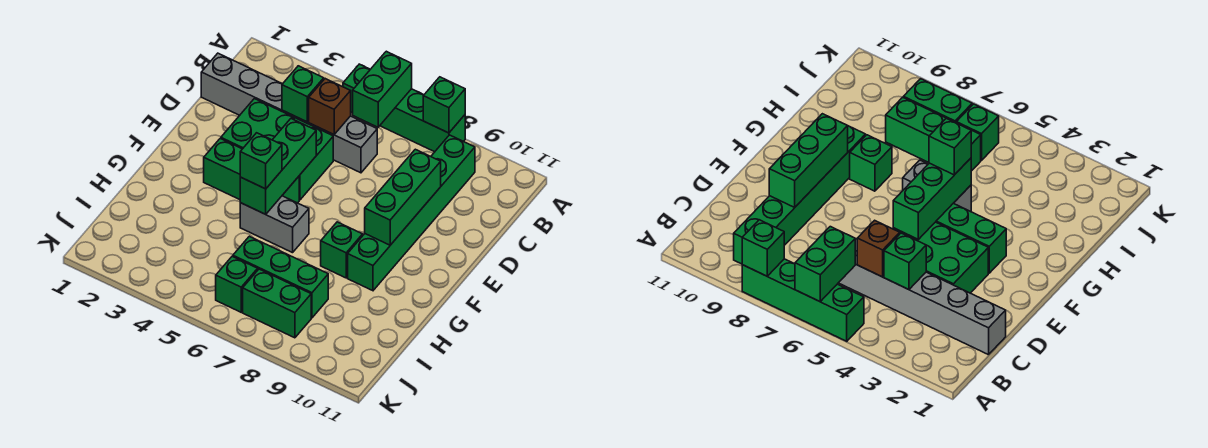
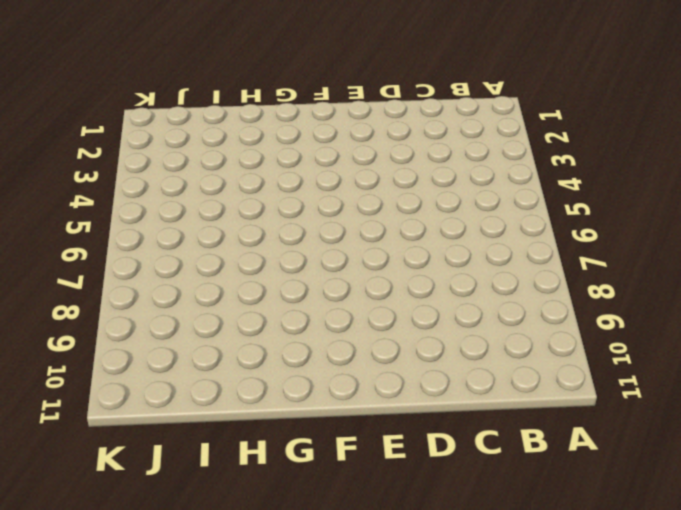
none -> green brick A5:A8 level 1
none -> green brick B9:G9 level 1
none -> grey brick C1:C6 level 1

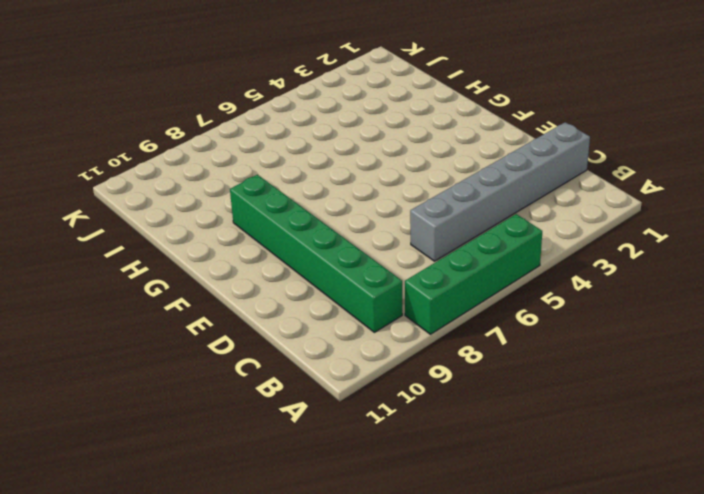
none -> green brick D3:E5 level 1
none -> green brick F3:F5 level 1
none -> grey brick G5:G6 level 1

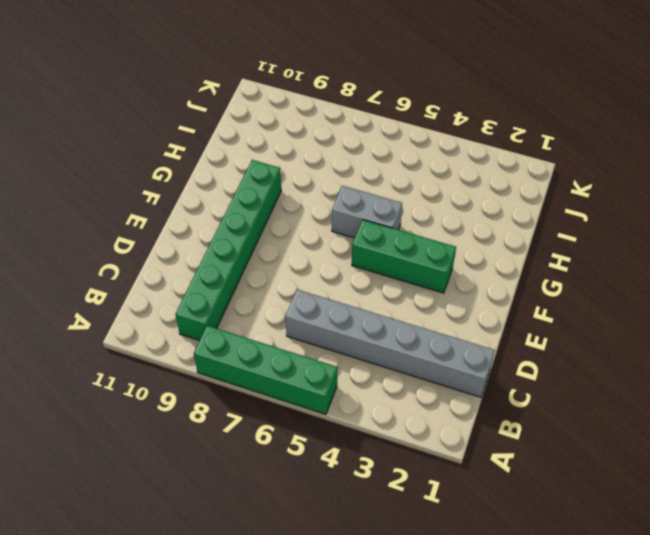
none -> green brick D3:E5 level 1
none -> green brick G8 level 1
none -> green brick I6:I8 level 1

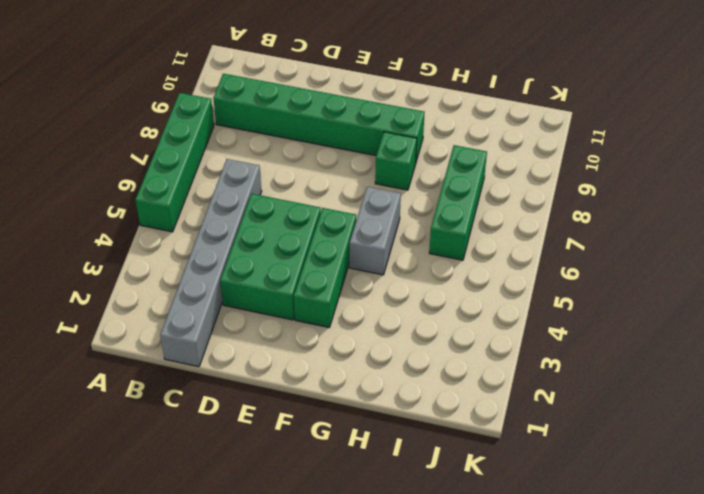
none -> green brick J6 level 1
none -> green brick J7:J8 level 1
none -> green brick A6:B6 level 2

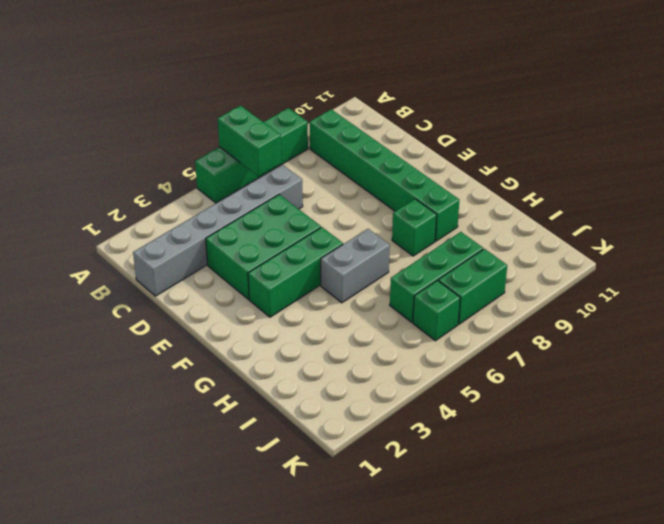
none -> green brick A8 level 2
none -> green brick C4 level 2
none -> brown brick C5 level 2

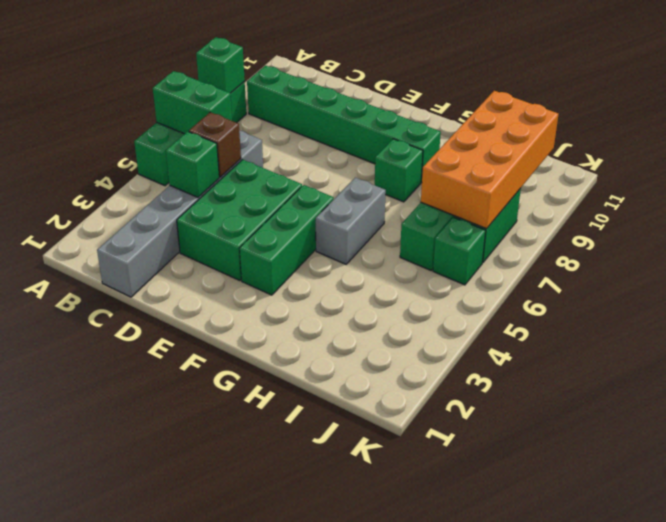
orange brick I7:J10 level 2 -> none
none -> green brick D9:F9 level 2
none -> green brick E5:G5 level 2
none -> green brick G5 level 3

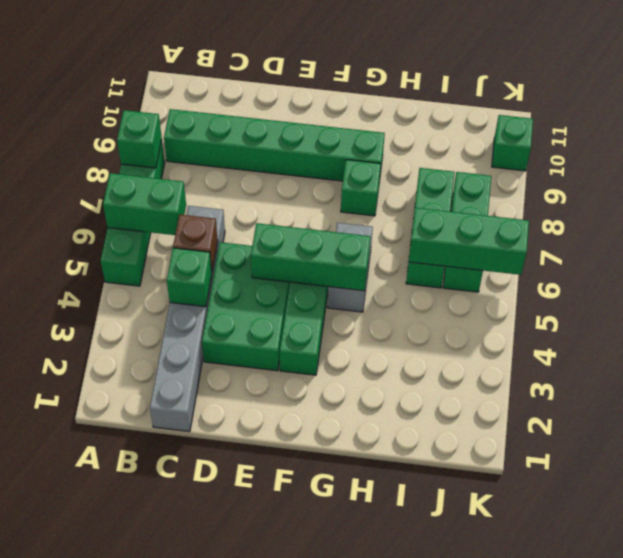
green brick I6:K6 level 2 -> green brick D9:F9 level 2
green brick K10 level 1 -> green brick G5 level 3

